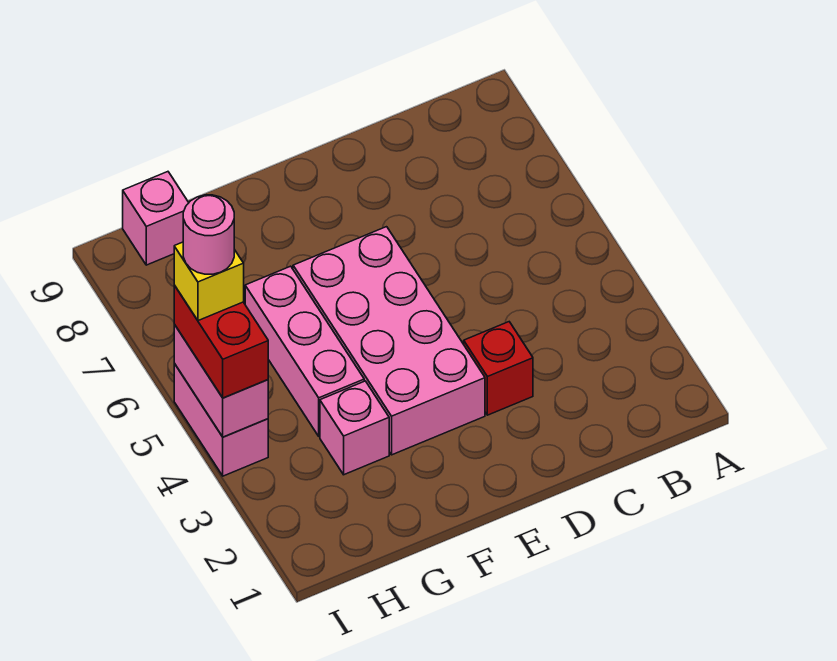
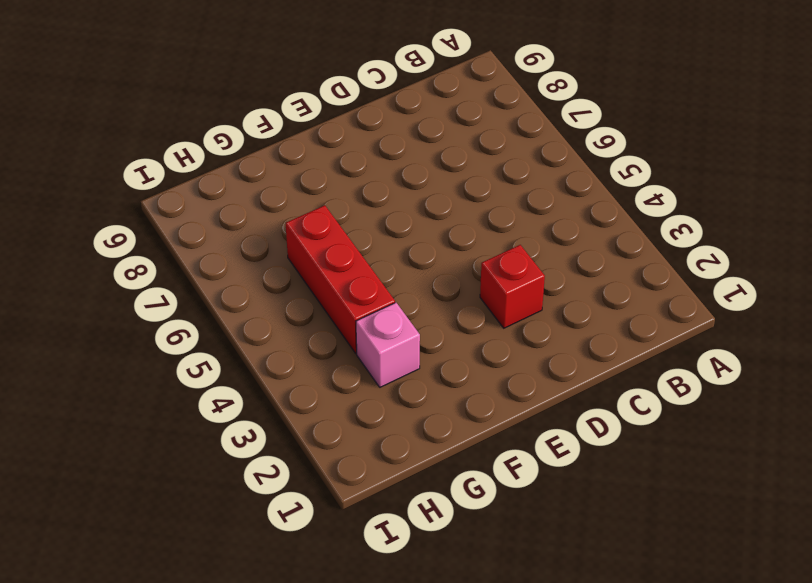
red brick G4:G6 level 1 -> pink brick G4:G6 level 1
none -> pink brick E3:F6 level 1
none -> pink brick H9 level 1

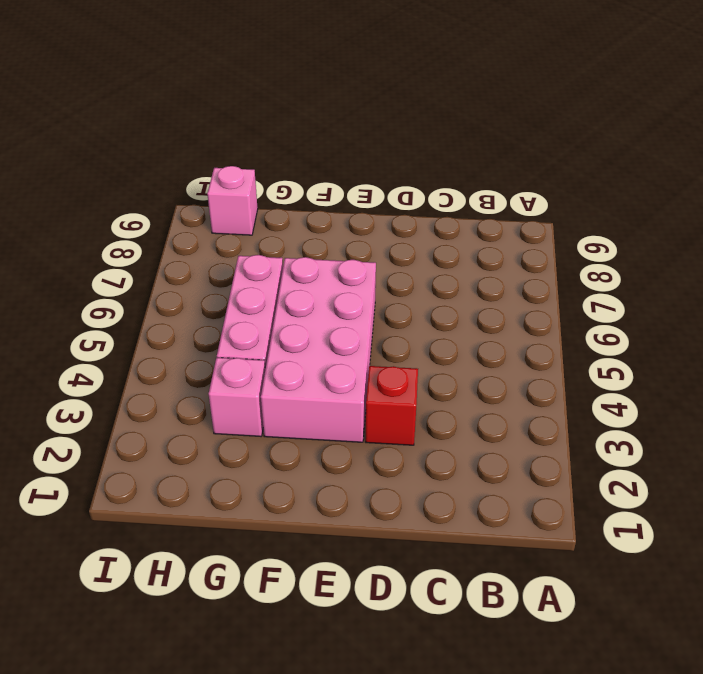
none -> pink brick I4:I5 level 1
none -> pink brick I4:I5 level 2

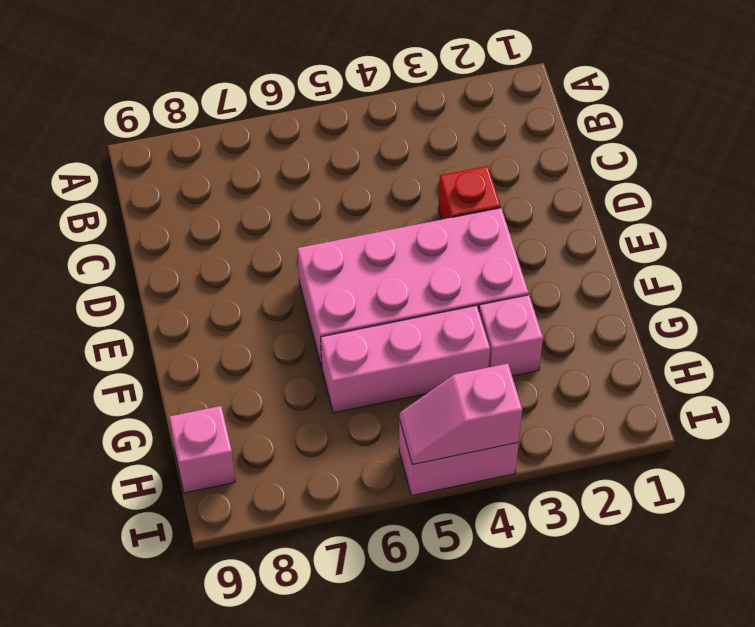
pink slope I4:I5 level 2 top 4 -> pink brick I4:I5 level 2
none -> red brick I4:I5 level 3
none -> yellow brick I5 level 4

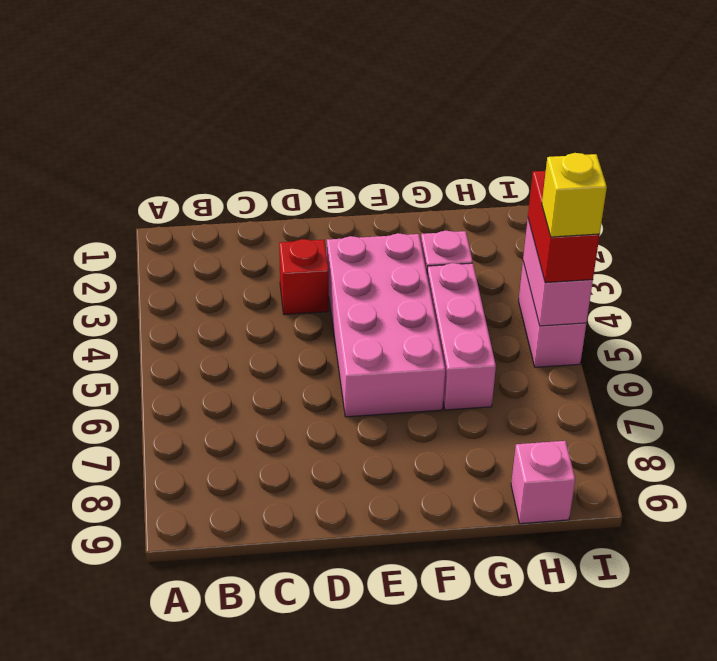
none -> pink round brick I5 level 5

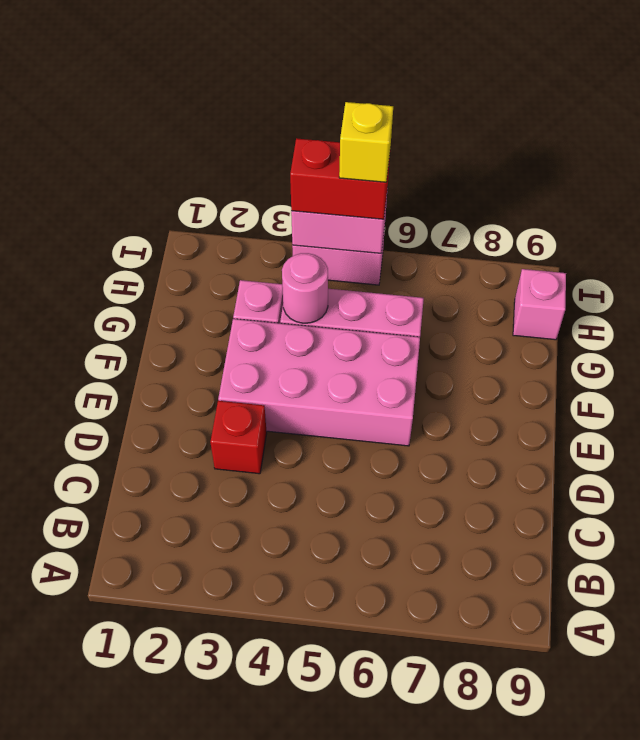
pink round brick G4 level 2 -> pink round brick I5 level 5

